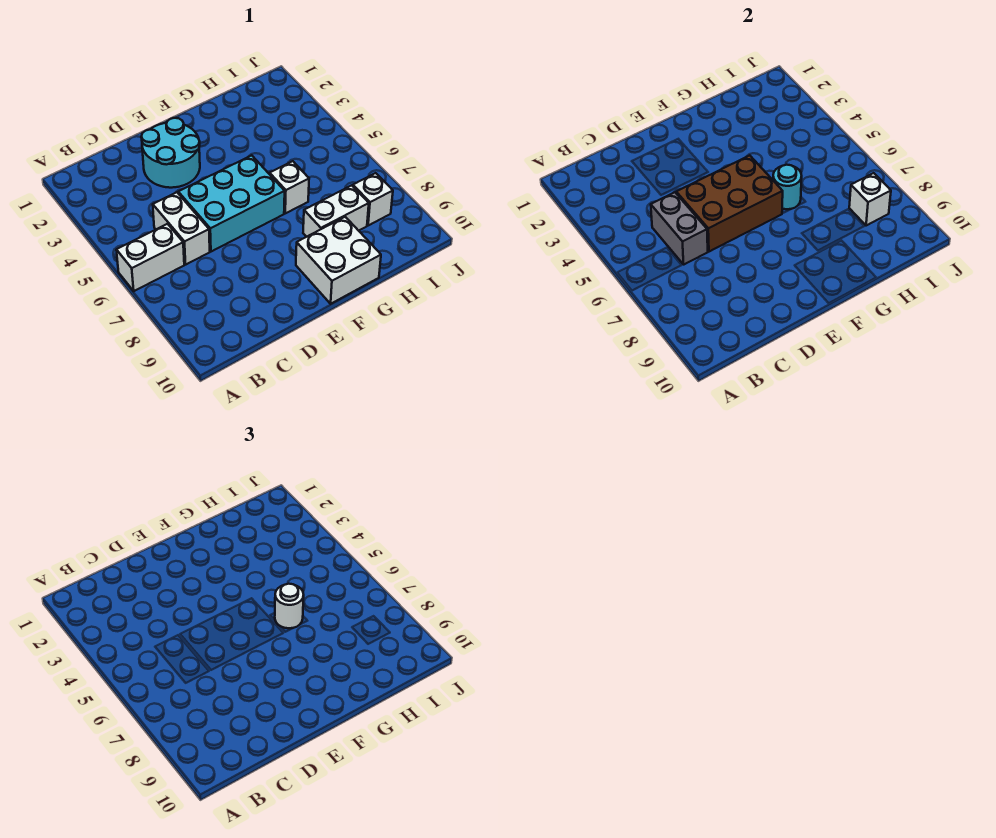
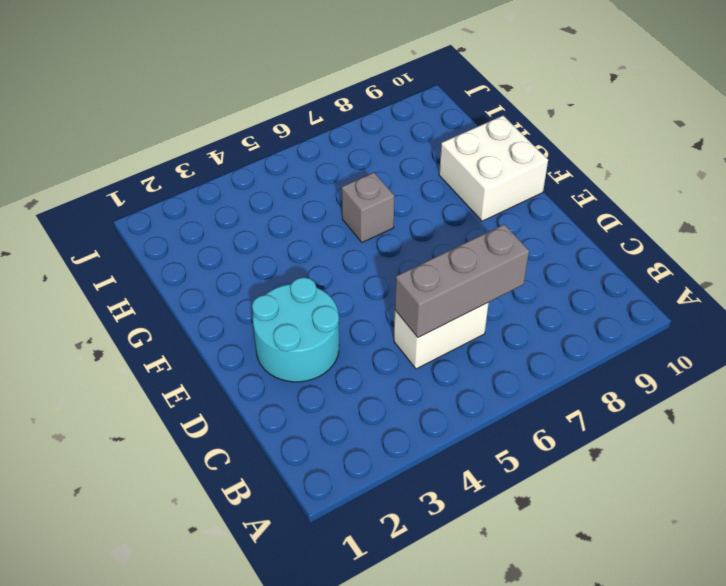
grey brick C5:C7 level 2 -> grey brick C5:C6 level 2
grey brick G6 level 1 -> white brick G6 level 1
none -> white brick A6:B6 level 1
none -> cyan brick D5:F6 level 1
none -> white brick G8:H8 level 1

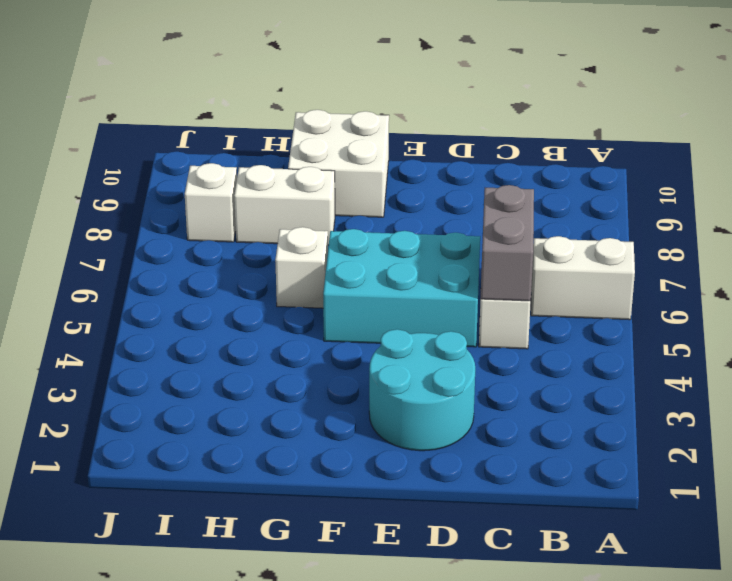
none -> brown brick D5:F6 level 2
none -> cyan round brick G6 level 2
none -> white brick I8 level 2

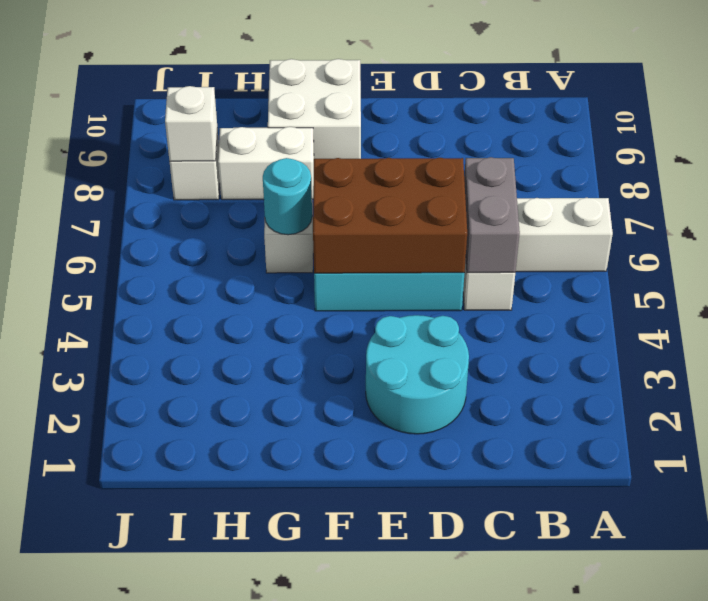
none -> white round brick G6 level 3

